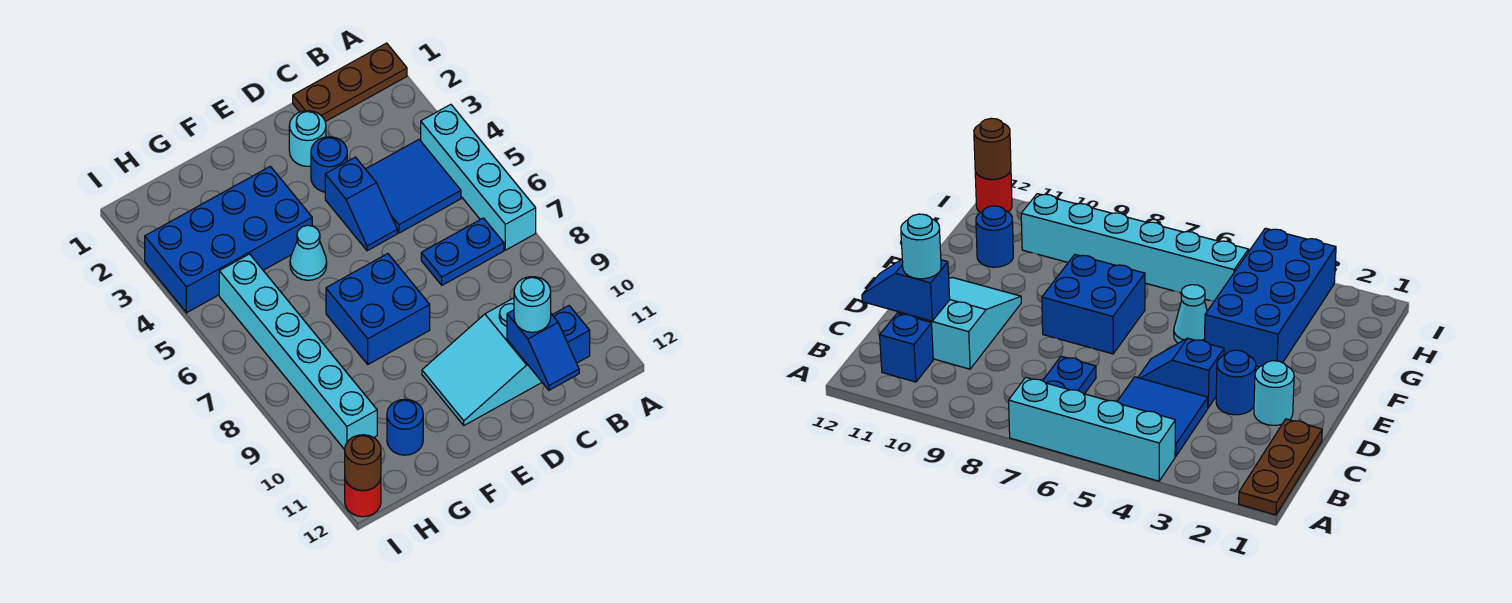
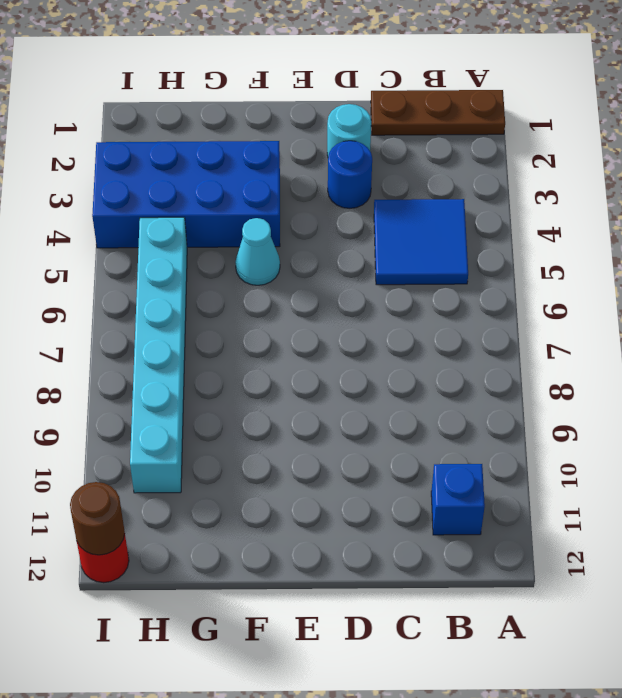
none -> cyan brick A4:A7 level 1
none -> blue plate B7:C7 level 1
none -> cyan slope C10:E11 level 1 top C

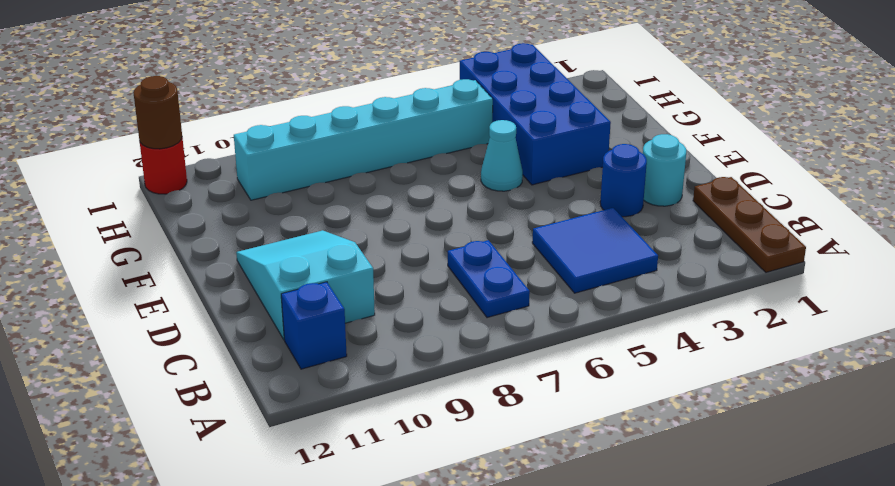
none -> cyan brick A4:A7 level 1
none -> blue slope D4:D5 level 1 top 4
none -> blue brick E7:F8 level 1

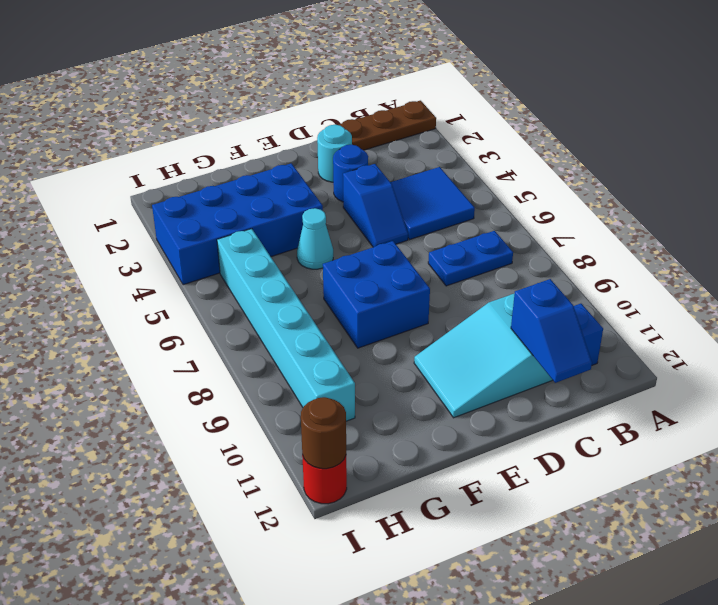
none -> cyan brick A4:A7 level 1
none -> blue round brick G11 level 1
none -> cyan round brick C11 level 3

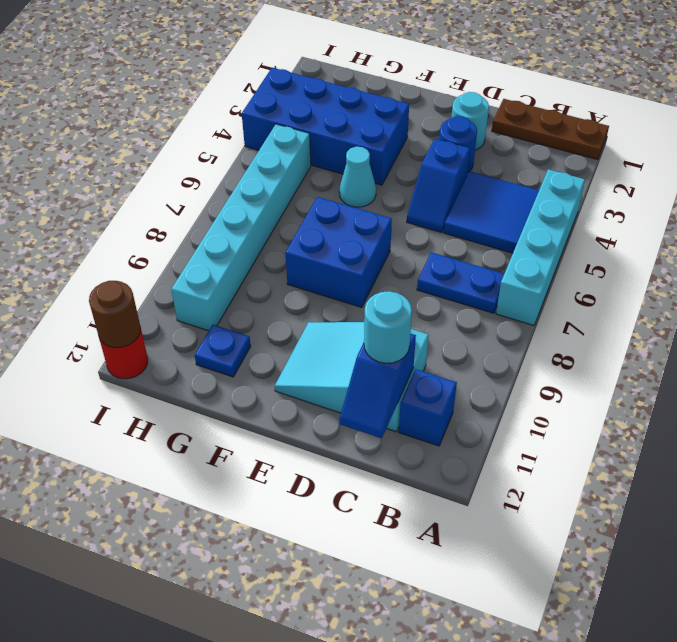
blue plate G11 level 1 -> blue round brick G11 level 1

